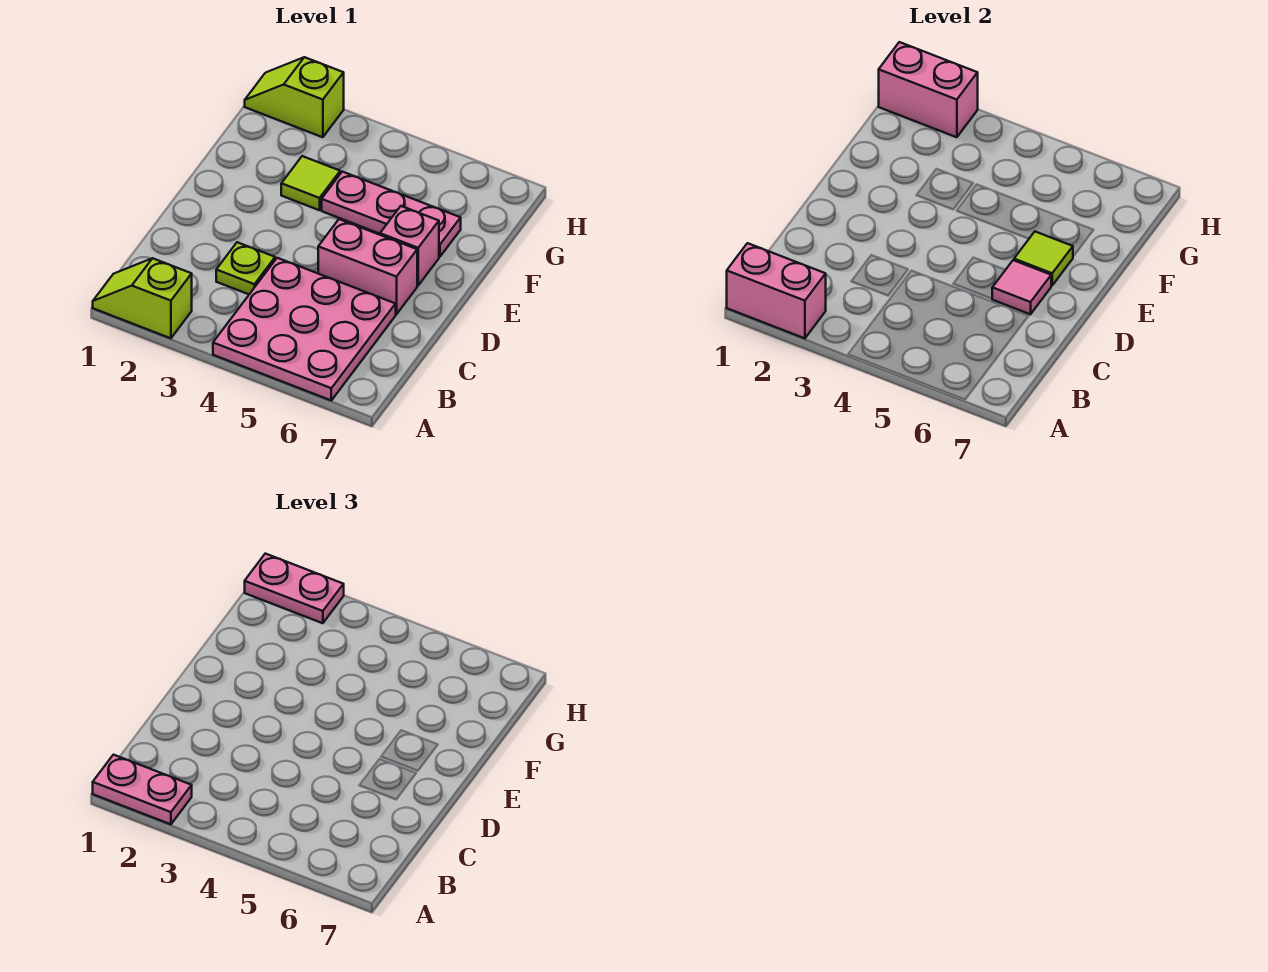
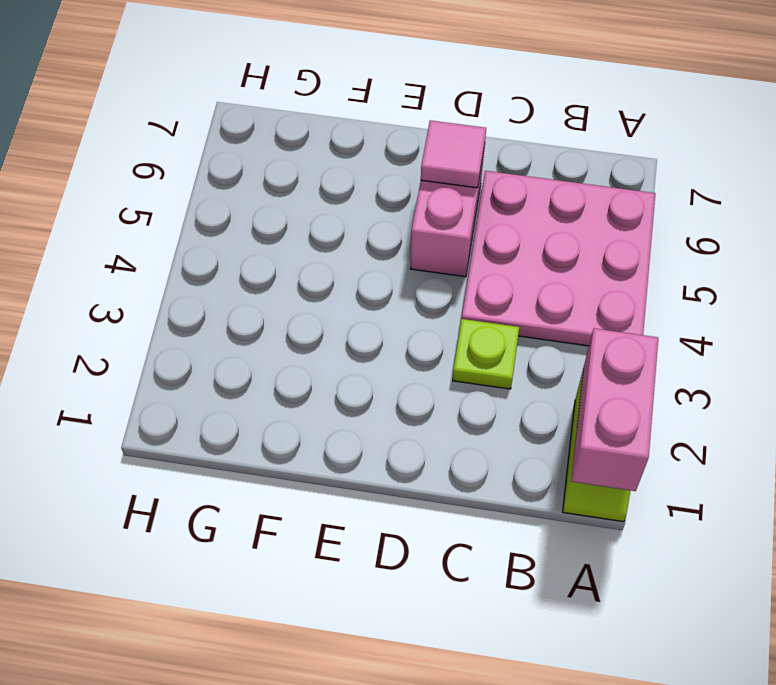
none -> pink brick E6 level 1
none -> lime tile F3 level 1
none -> pink plate F4:F6 level 1

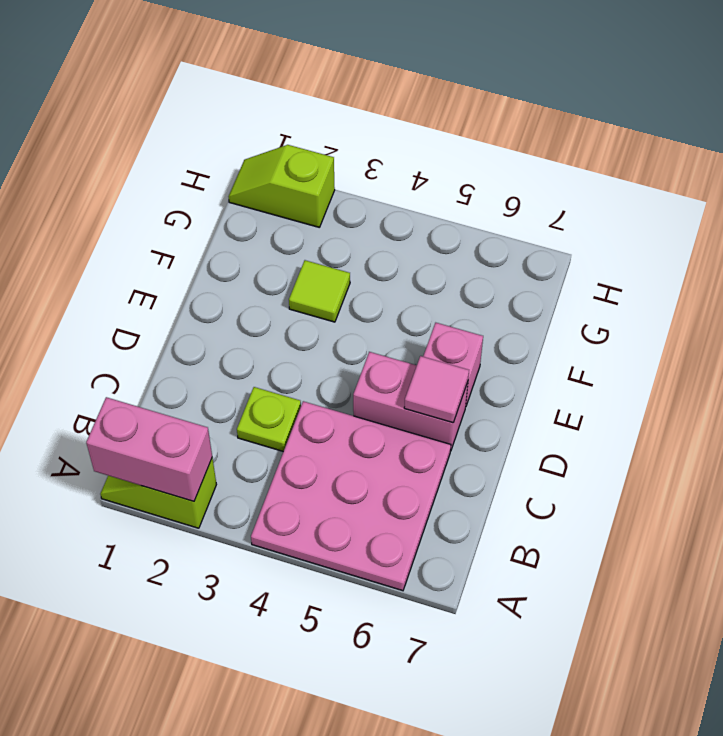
none -> pink plate F4:F6 level 1
none -> lime tile E6 level 2
none -> pink brick H1:H2 level 2

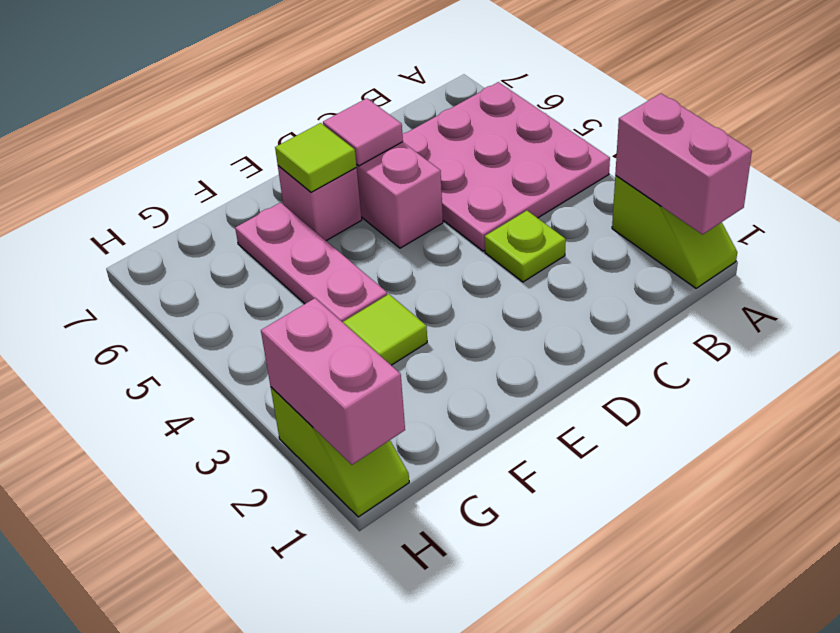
none -> pink plate A1:A2 level 3
none -> pink plate H1:H2 level 3

